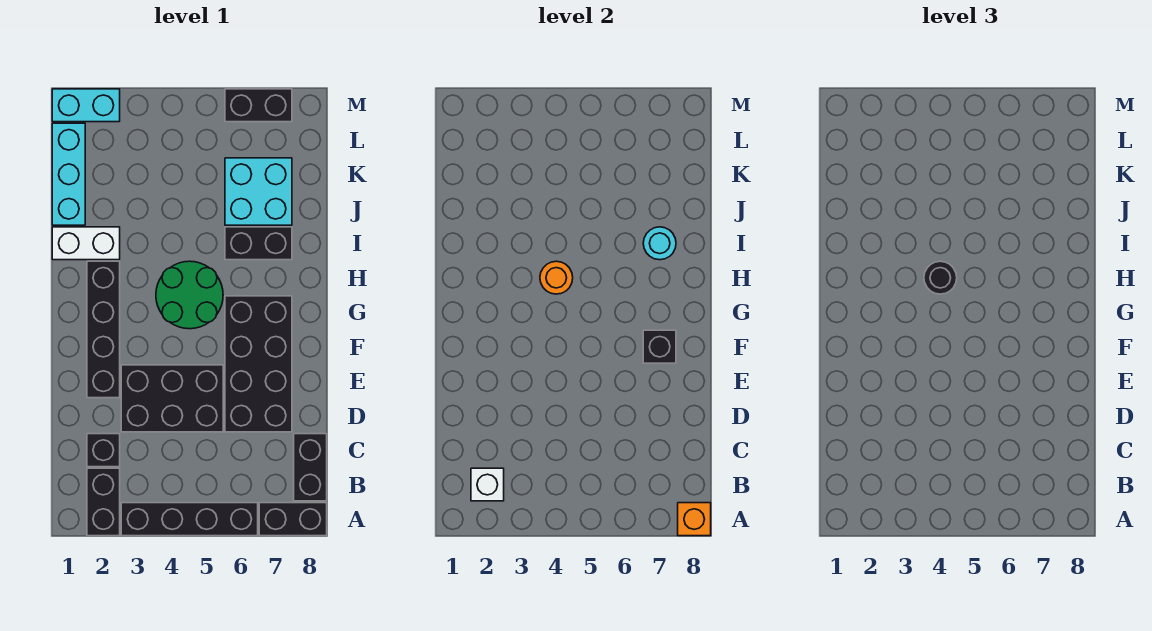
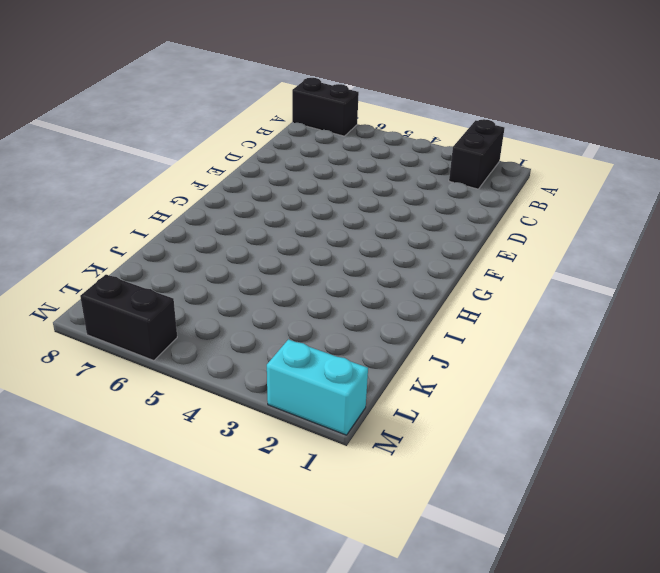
none -> black brick A3:A6 level 1
none -> black brick B8:C8 level 1
none -> black brick C2 level 1

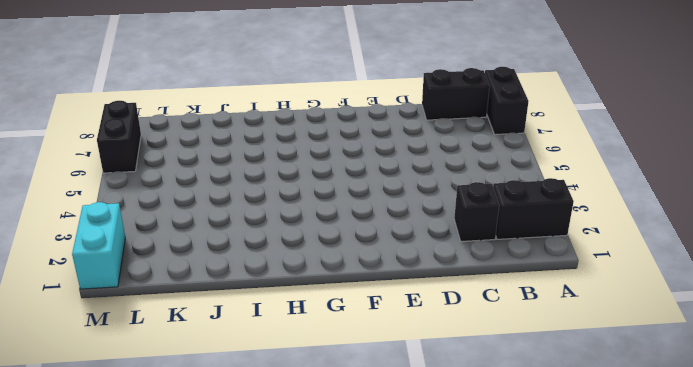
none -> black brick A3:A6 level 1
none -> black brick D3:E5 level 1
none -> black brick D6:G7 level 1

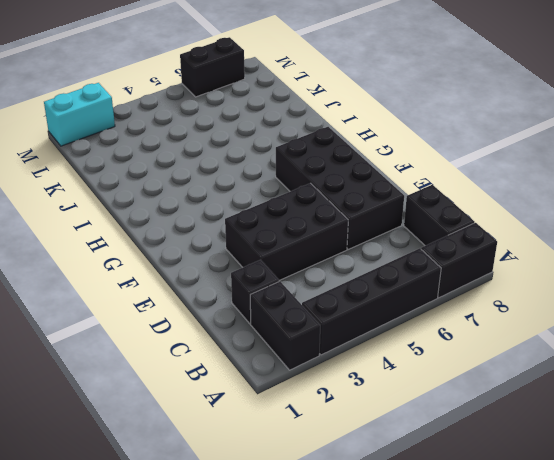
none -> black brick E2:H2 level 1
none -> green round brick G4:H5 level 1
none -> white brick I1:I2 level 1

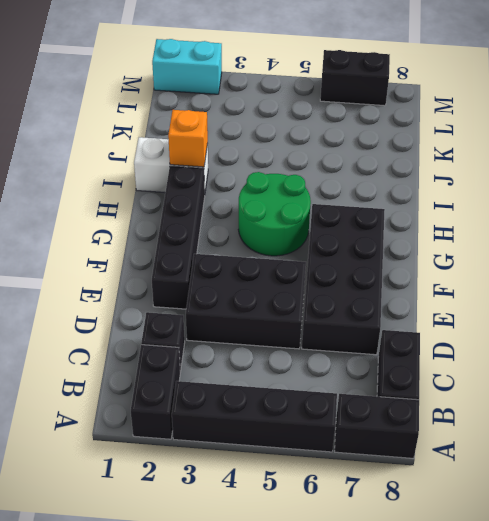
orange brick I2 level 2 -> orange brick A8 level 2
none -> black brick I6:I7 level 1
none -> cyan brick J1:L1 level 1
none -> cyan brick J6:K7 level 1

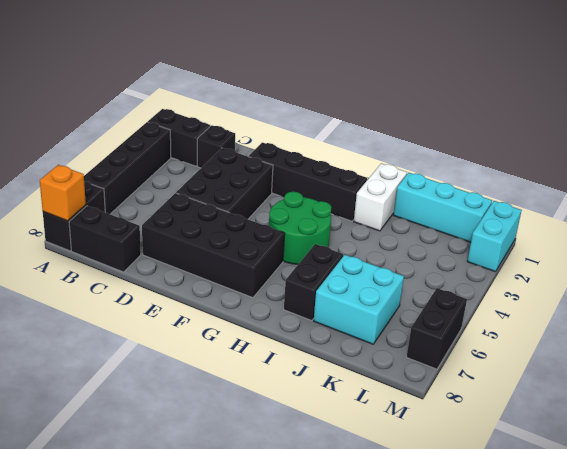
none -> white brick B2 level 2
none -> black brick F7 level 2
none -> orange round brick H4 level 2

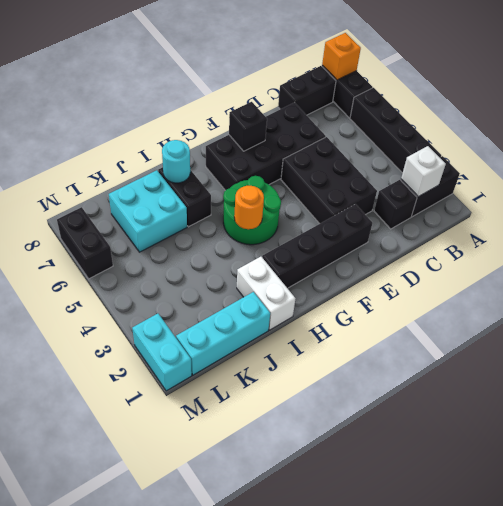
none -> black round brick H4 level 3

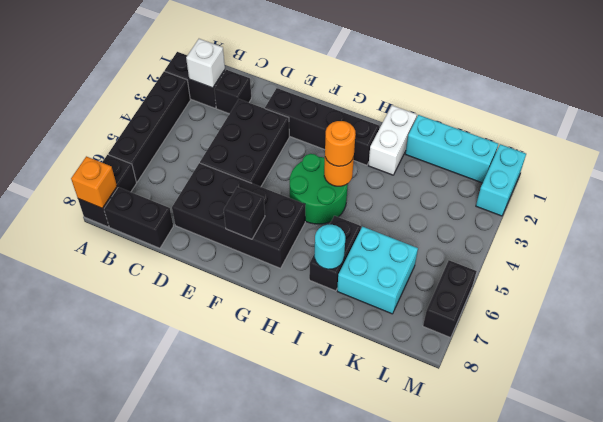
orange round brick H4 level 3 -> black round brick H4 level 3

